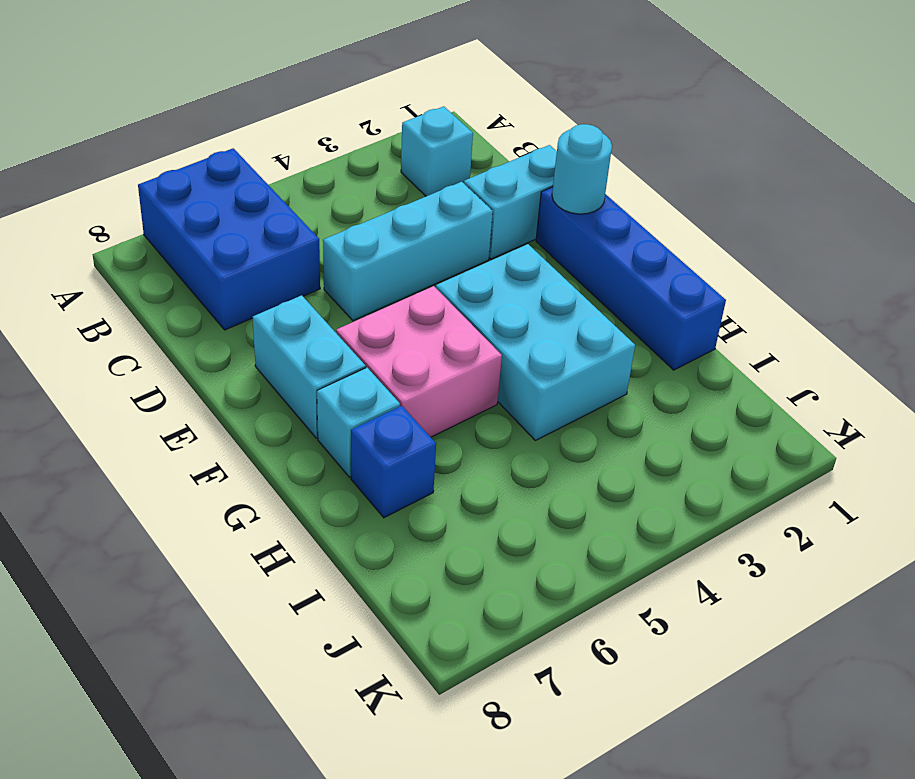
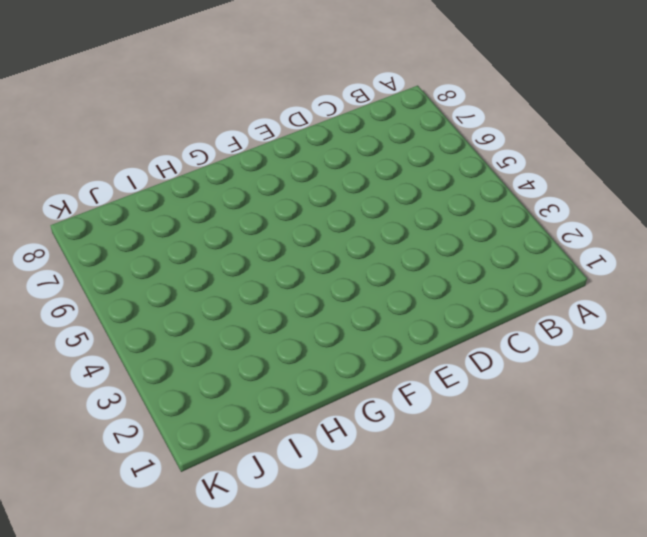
none -> blue brick A6:C7 level 1
none -> cyan brick B2 level 1

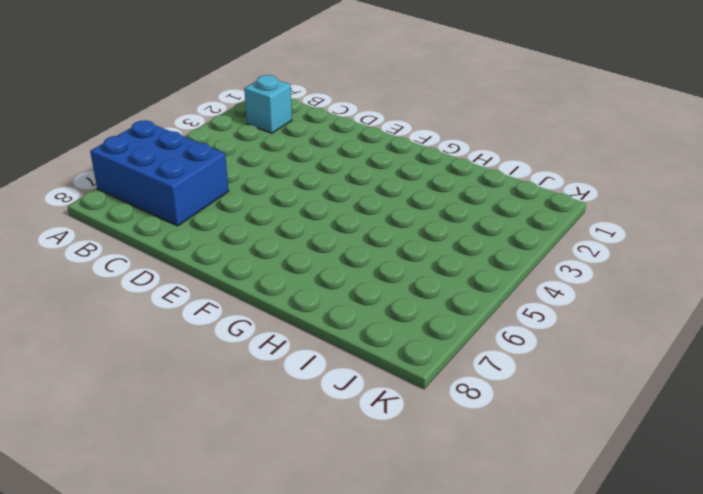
none -> cyan brick D1:D2 level 1
none -> cyan brick D3:D5 level 1

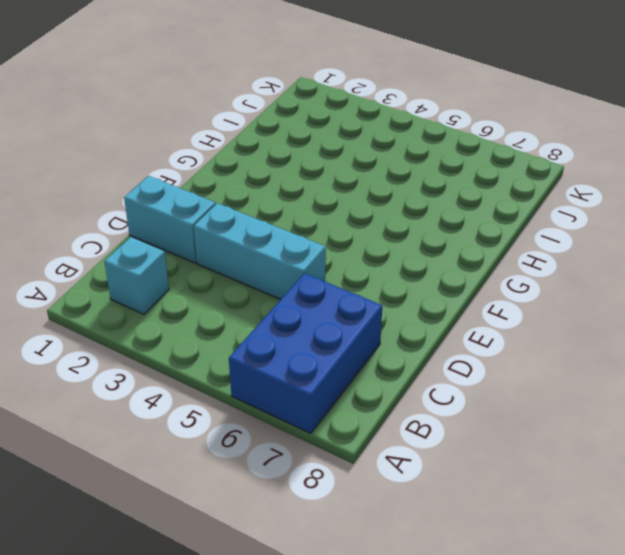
none -> blue brick E1:H1 level 1
none -> cyan brick E7:F7 level 1

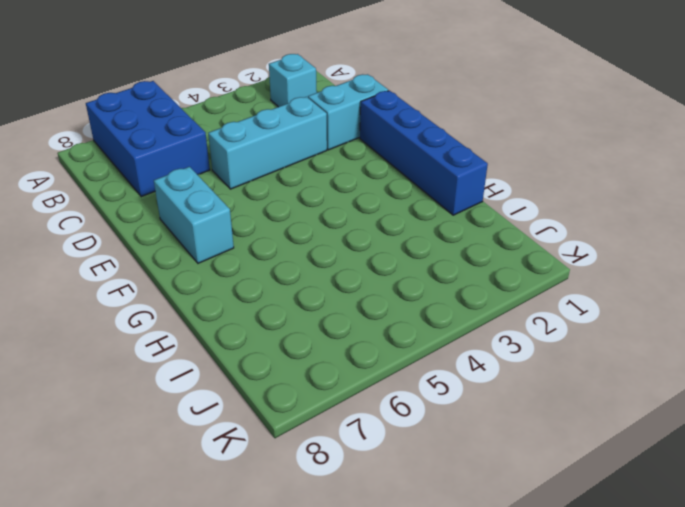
none -> cyan brick F3:H4 level 1
none -> pink brick F5:G6 level 1

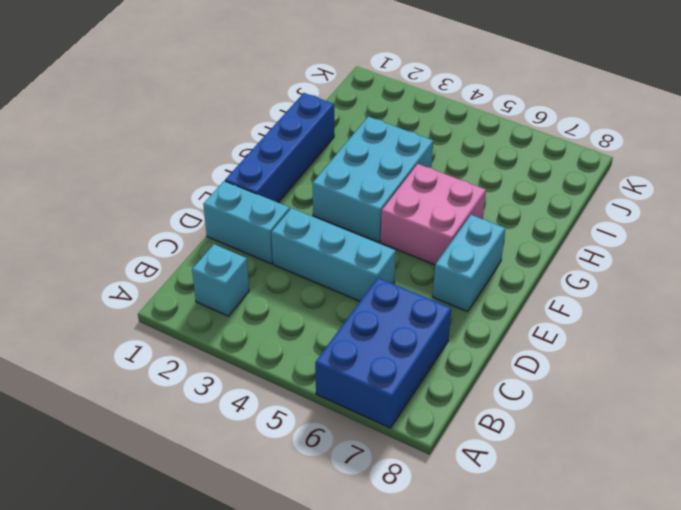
none -> cyan brick G7 level 1
none -> blue brick H7 level 1

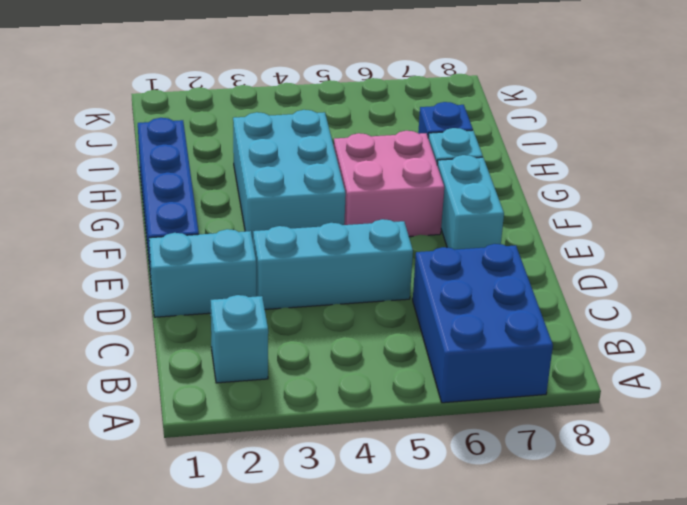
none -> cyan round brick E1 level 2

